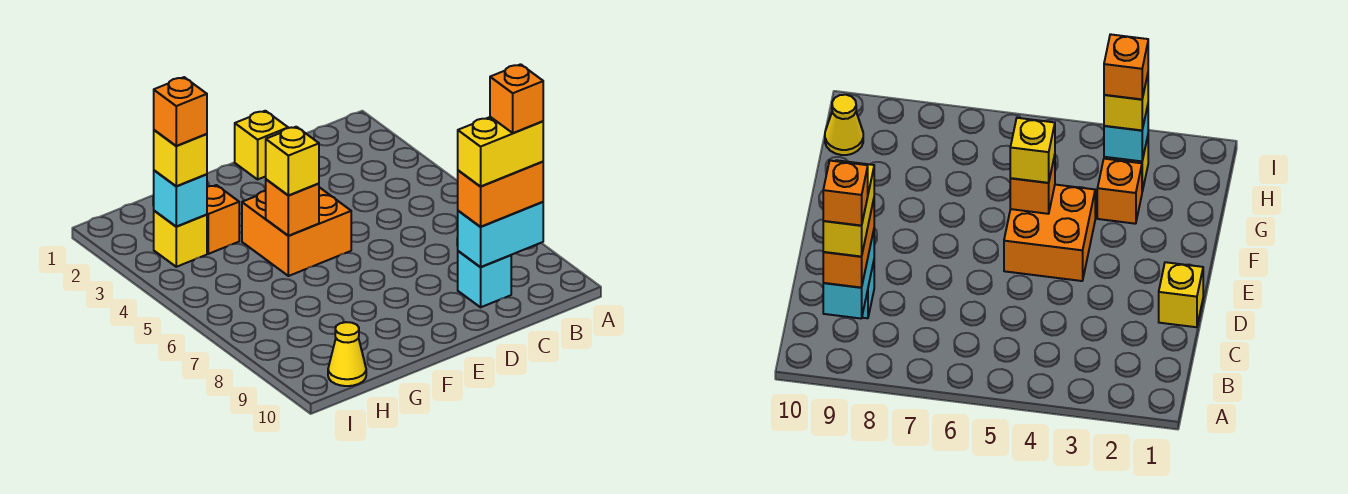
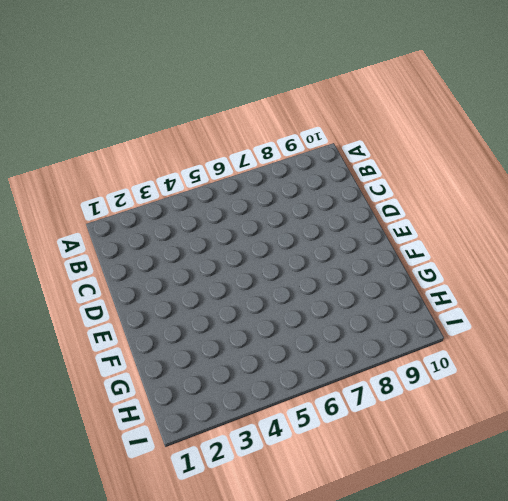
none -> cyan brick C9 level 1
none -> yellow brick D1 level 1
none -> orange brick E4:F5 level 1

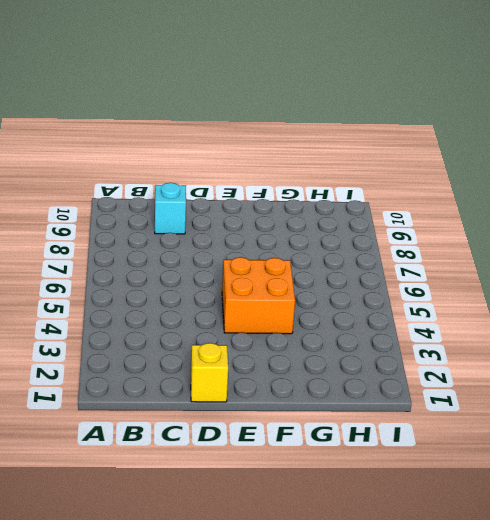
none -> orange brick G3 level 1
none -> yellow brick H3 level 1
none -> yellow cone H10 level 1

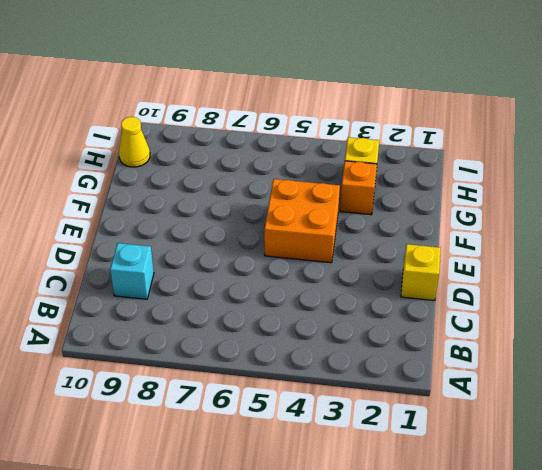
none -> cyan brick B9:C9 level 2
none -> orange brick F5 level 2
none -> cyan brick H3 level 2

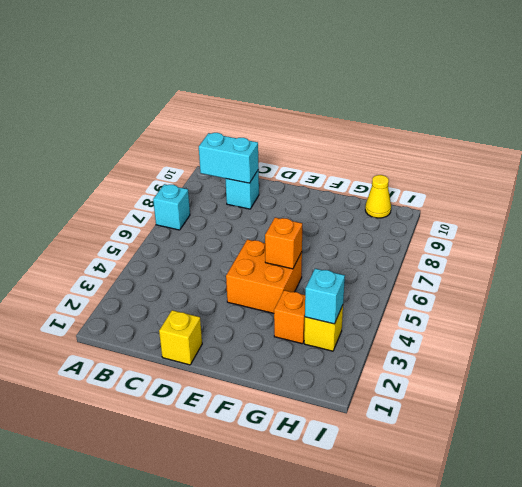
cyan brick A7 level 1 -> none
none -> orange brick B9:C9 level 3
none -> yellow brick F5 level 3
none -> yellow brick H3 level 3

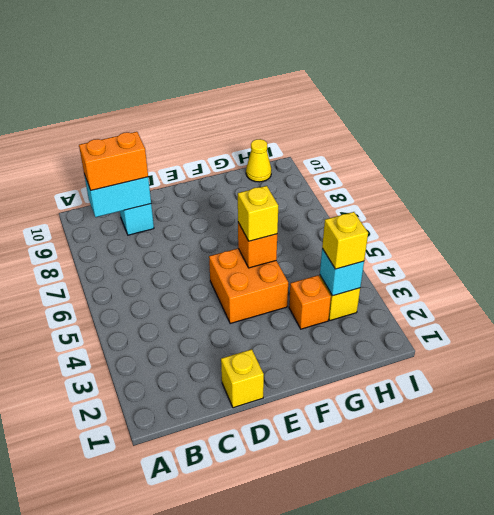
none -> yellow brick B9:C9 level 4
none -> orange brick H3 level 4
none -> orange brick B9 level 5

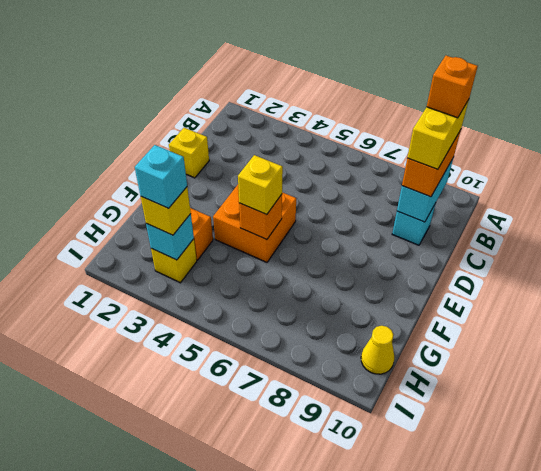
cyan brick H3 level 4 -> orange brick H3 level 4

